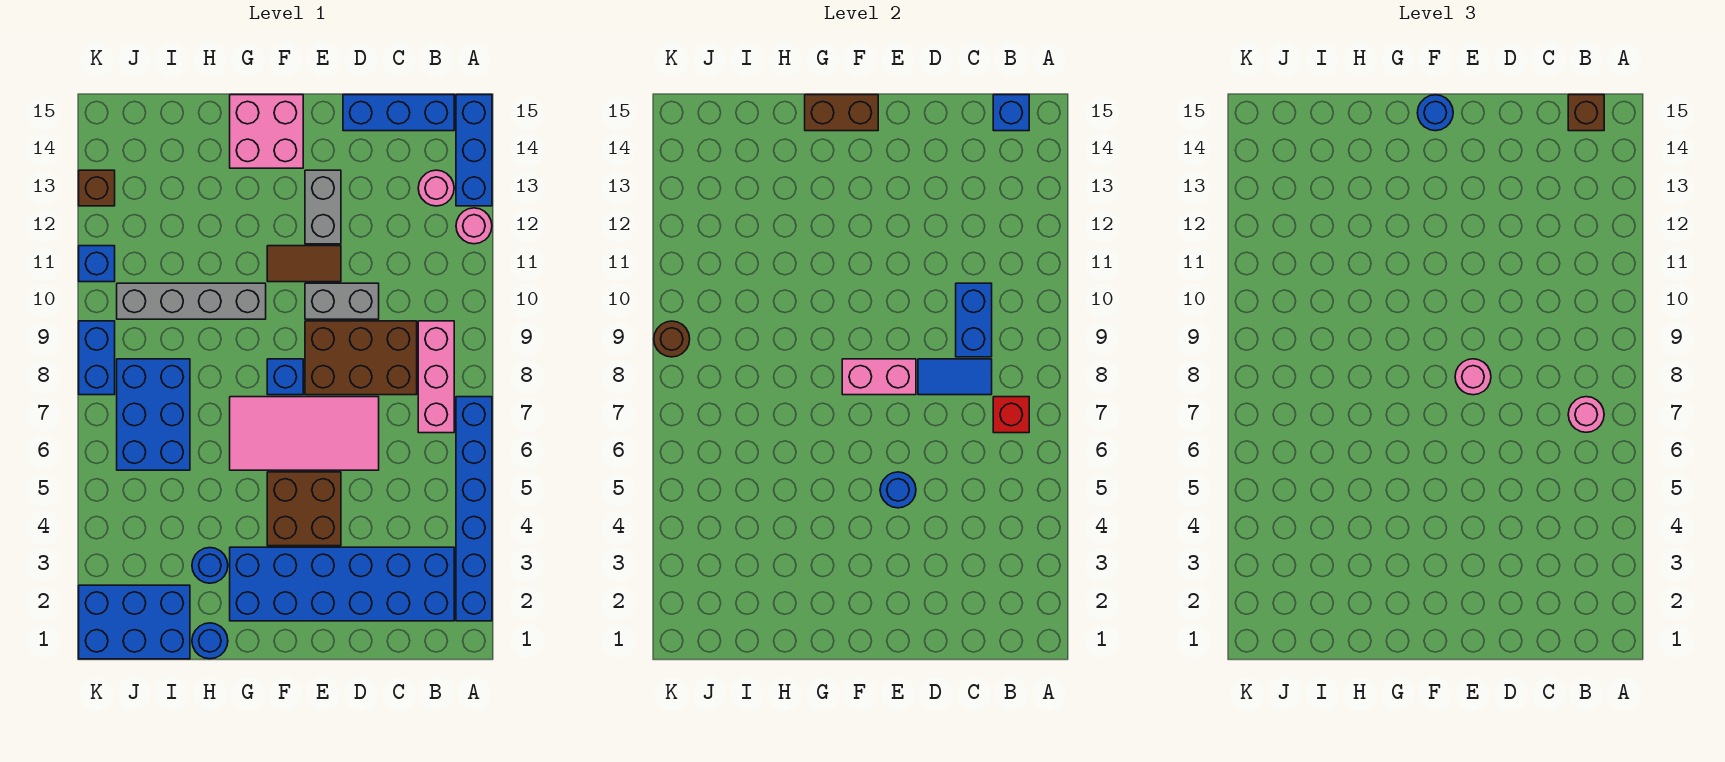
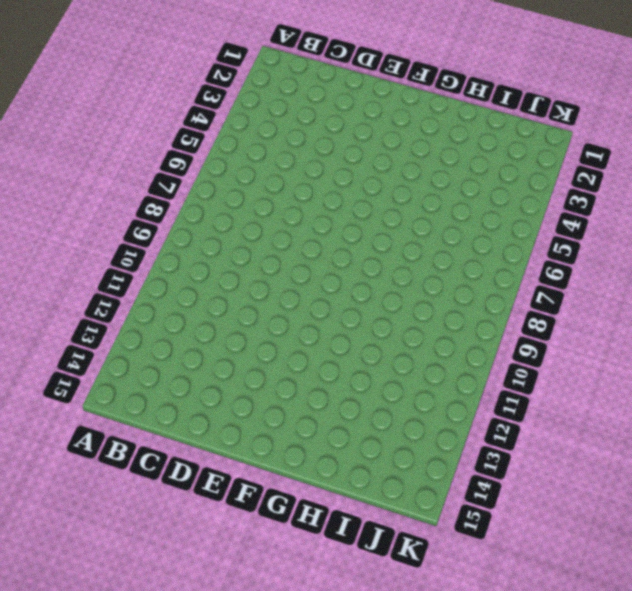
none -> blue brick A2:A7 level 1
none -> pink round brick A12 level 1
none -> blue brick A13:A15 level 1
none -> blue brick B2:G3 level 1

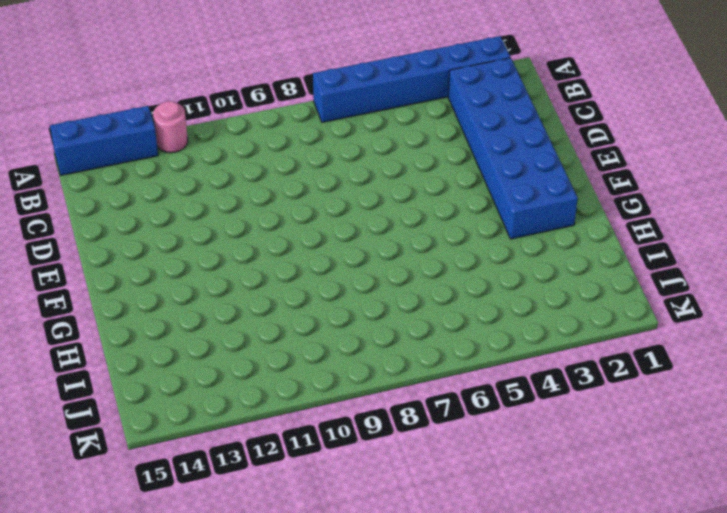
none -> pink brick B7:B9 level 1
none -> pink round brick B13 level 1
none -> blue brick B15:D15 level 1
none -> brown brick C8:E9 level 1

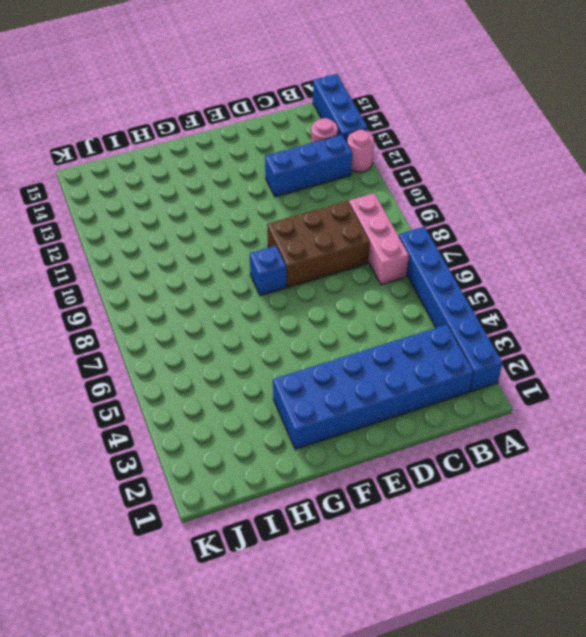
blue brick B12:D12 level 1 -> blue brick B15:D15 level 1
none -> pink tile D6:G7 level 1
none -> grey brick D10:E10 level 1
none -> brown brick E4:F5 level 1
none -> brown tile E11:F11 level 1

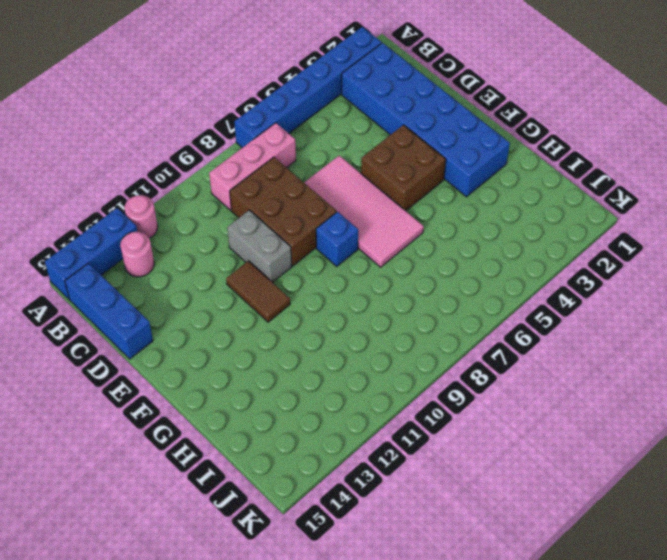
none -> grey brick E12:E13 level 1
none -> pink brick F14:G15 level 1
none -> grey brick G10:J10 level 1
none -> blue round brick H1 level 1

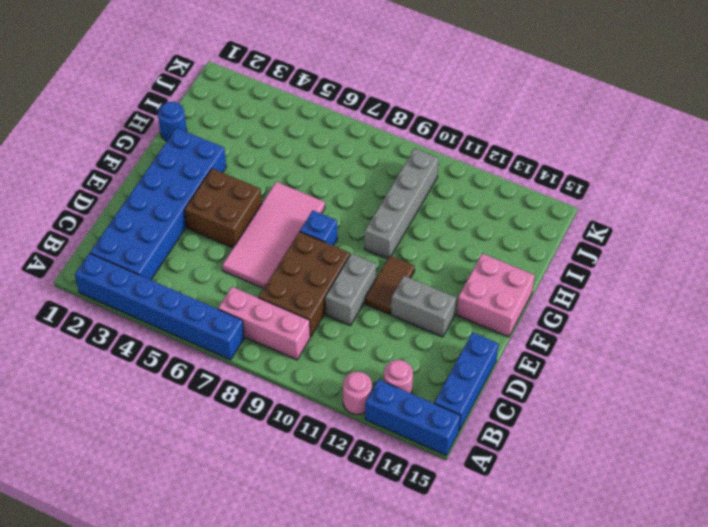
none -> blue round brick H3 level 1
none -> blue brick I1:K2 level 1
none -> blue brick I6:J8 level 1
none -> blue brick K8:K9 level 1

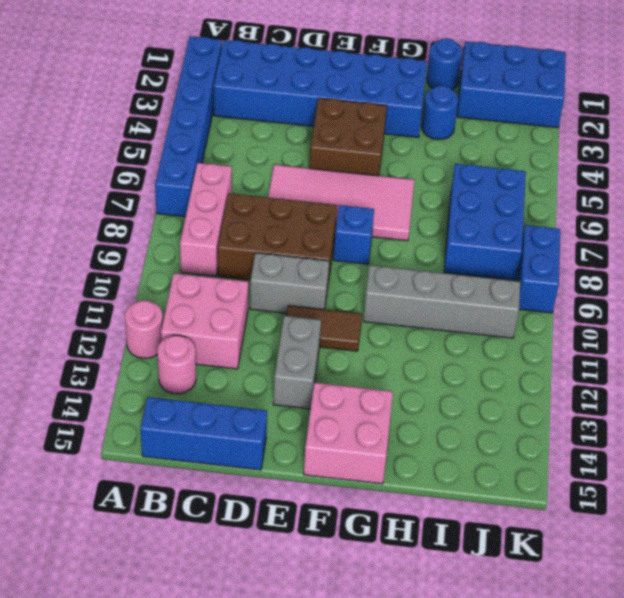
pink brick B11:C12 level 1 -> none
none -> blue brick A13:A15 level 1
none -> blue brick K11 level 1
none -> brown brick K13 level 1
none -> red brick B7 level 2

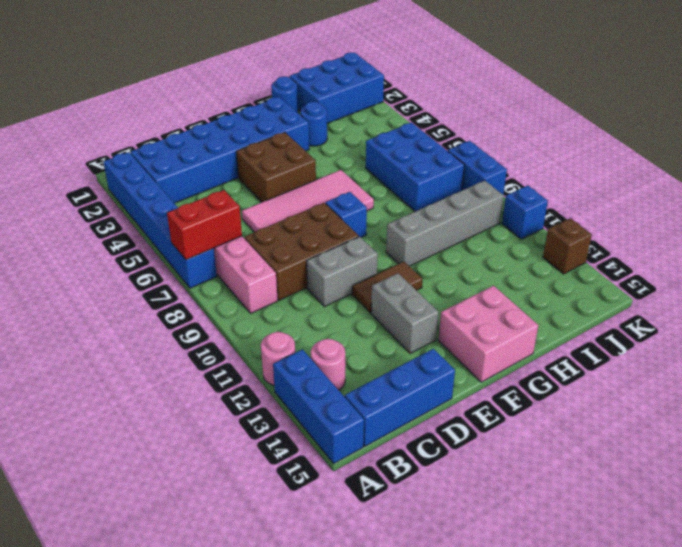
red brick A7:B7 level 2 -> red brick B7 level 2
none -> blue brick B15 level 2
none -> blue tile C8:D8 level 2
none -> blue brick C9:C10 level 2
none -> blue round brick E5 level 2

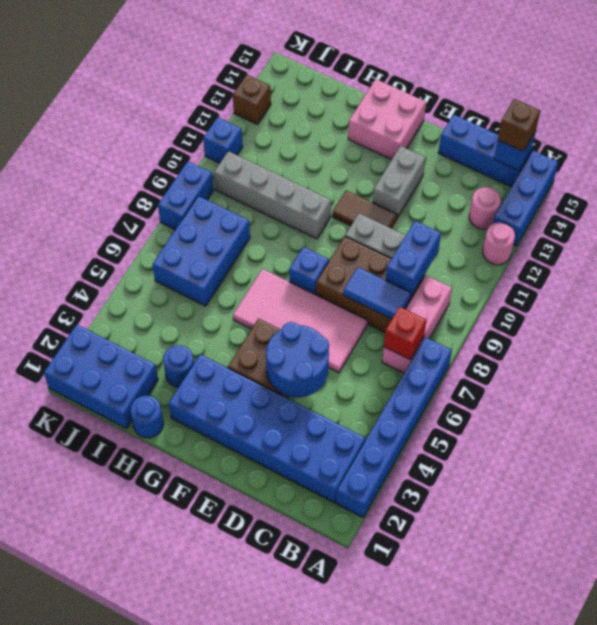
blue round brick D4:E5 level 2 -> blue round brick E5 level 2
none -> pink brick E8:F8 level 2
none -> brown brick F15:G15 level 2
none -> brown round brick K9 level 2
none -> pink round brick B7 level 3

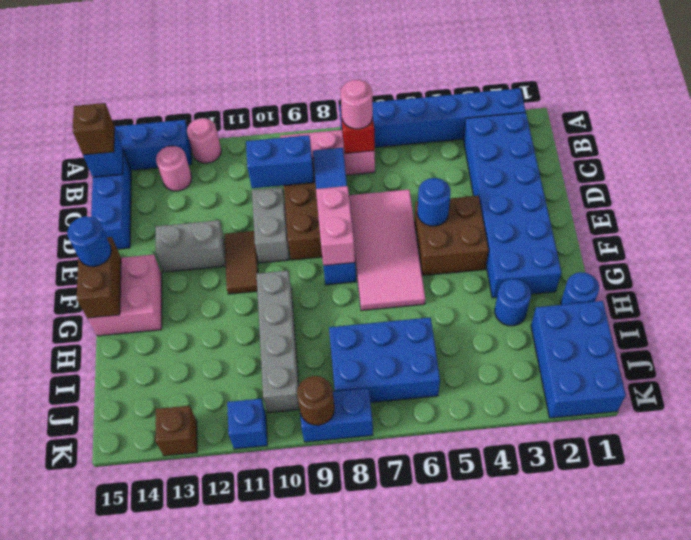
none -> pink round brick E8 level 3

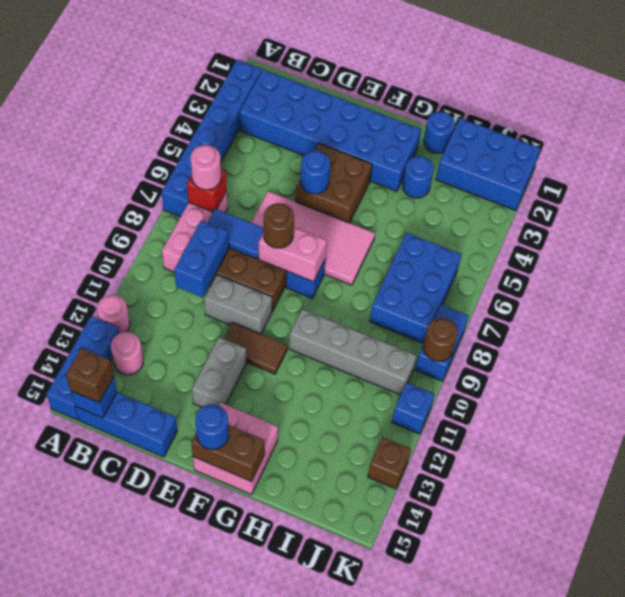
brown round brick E8 level 3 -> pink round brick E8 level 3

